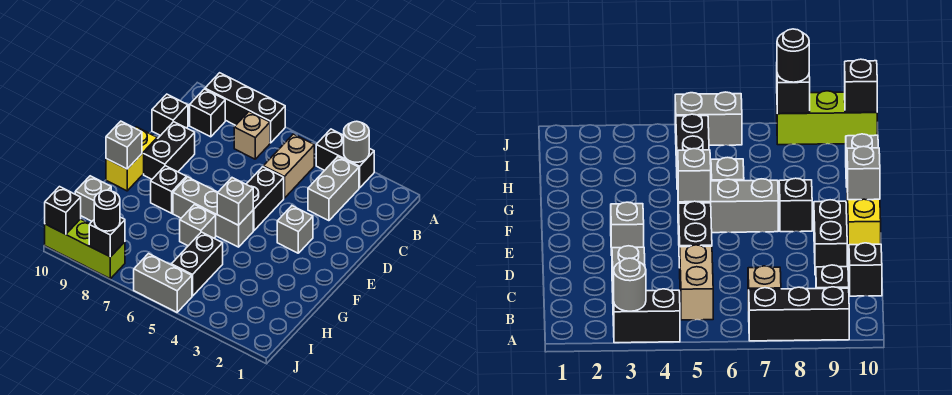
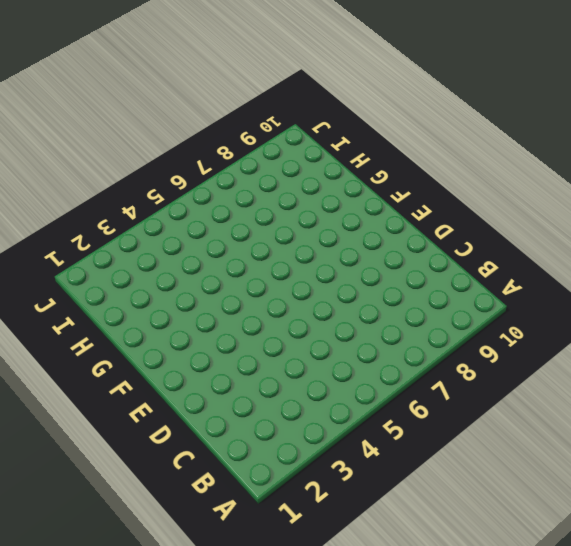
none -> black brick A3:A4 level 1
none -> black brick A7:A9 level 1
none -> grey brick B3:C3 level 1

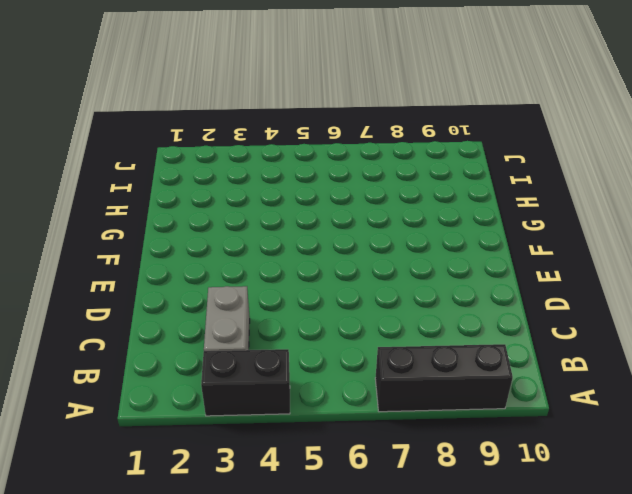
none -> tan brick B5:C5 level 1
none -> tan brick B7 level 1
none -> black brick B9 level 1

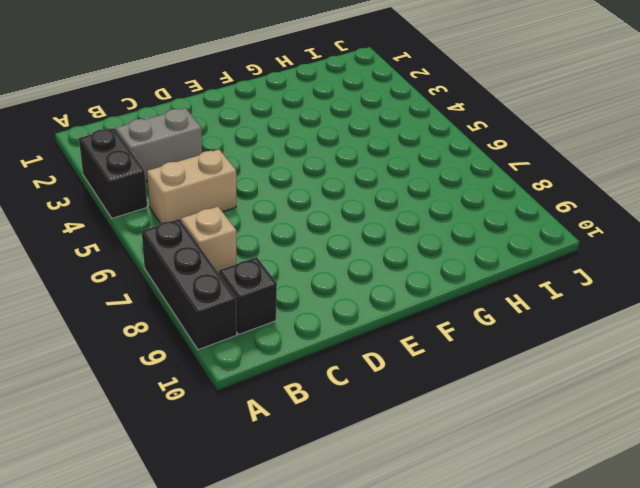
none -> black brick C10 level 1
none -> black brick D5:E5 level 1
none -> black brick D9:E9 level 1

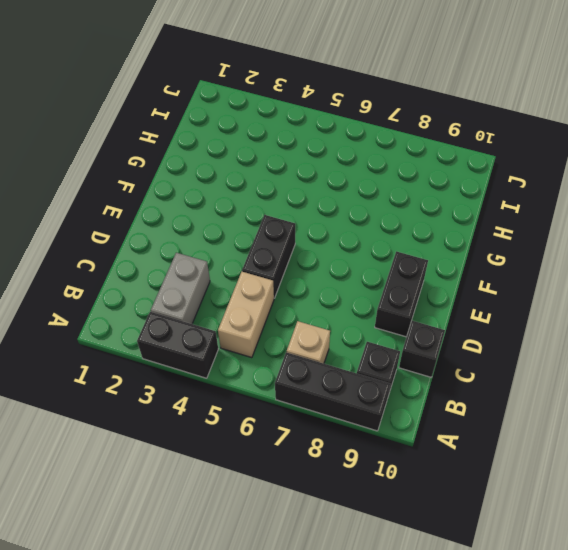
none -> grey brick E3 level 1
none -> yellow brick E10:F10 level 1
none -> grey brick F5:F7 level 1

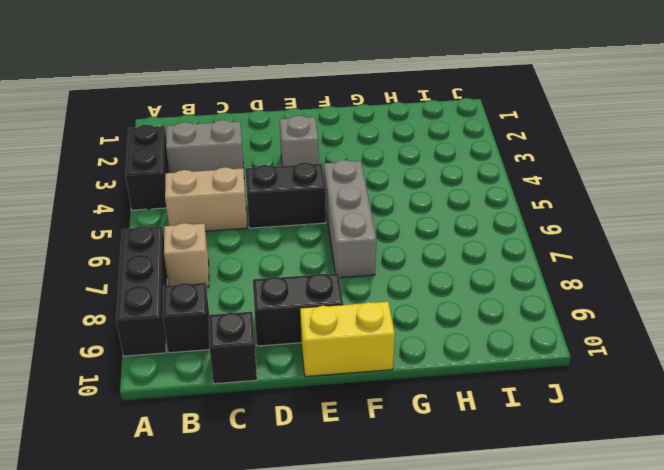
none -> black brick F8 level 1
none -> grey brick G6 level 1
none -> black brick H5:I5 level 1

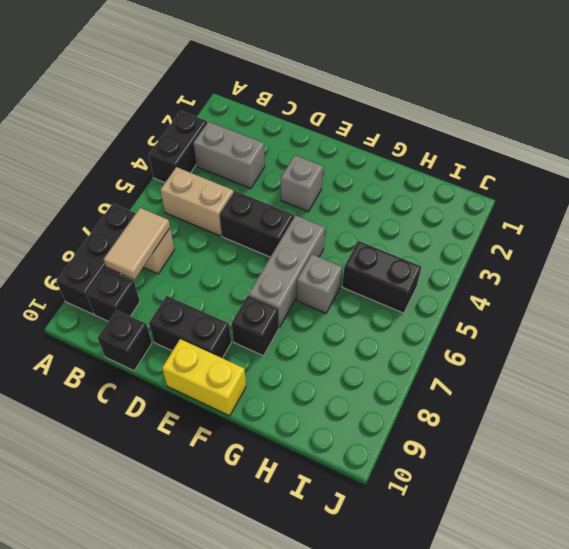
tan tile B7:B8 level 2 -> none
none -> grey brick H10 level 1
none -> grey brick J5:J6 level 1
none -> lime brick J8:J10 level 1

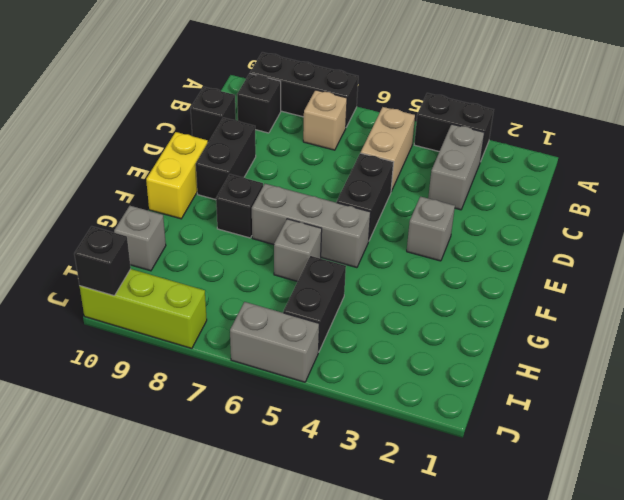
none -> grey round brick A3 level 2
none -> grey brick F5 level 2
none -> grey brick F10 level 2

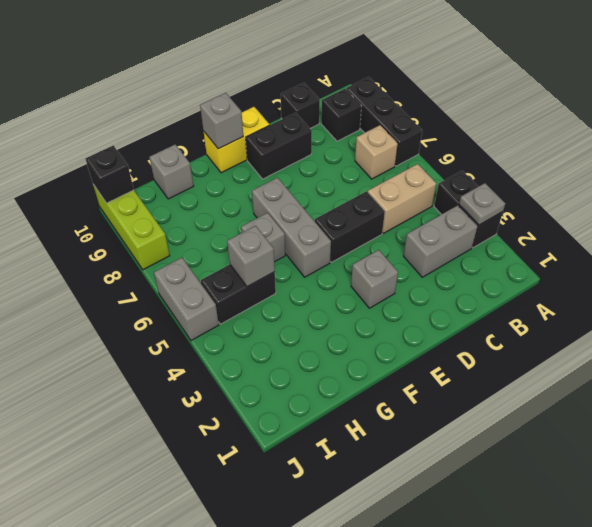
grey plate A3 level 2 -> grey round brick A3 level 2
grey brick H5 level 2 -> grey brick F5 level 2
none -> black brick F8 level 1
none -> black brick J8 level 2
none -> black round brick J8 level 3

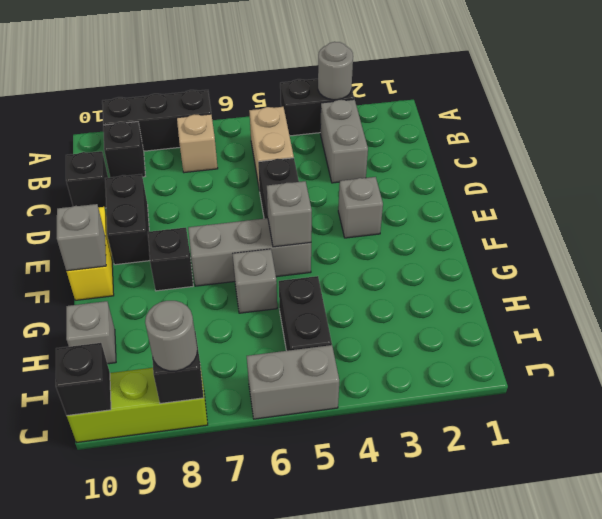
grey round brick J8 level 3 -> black round brick J8 level 3

